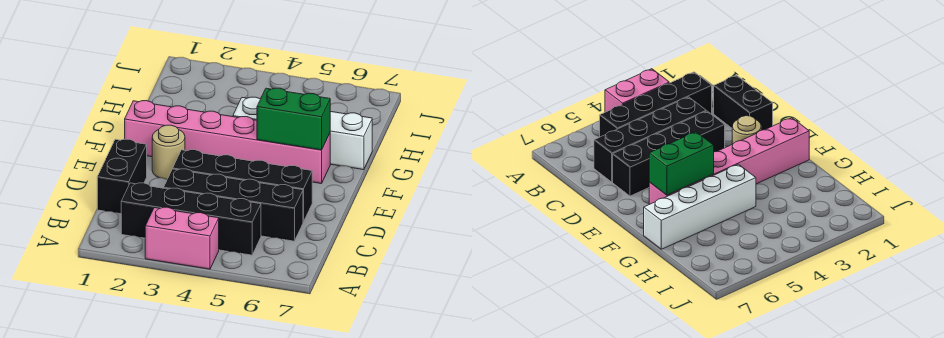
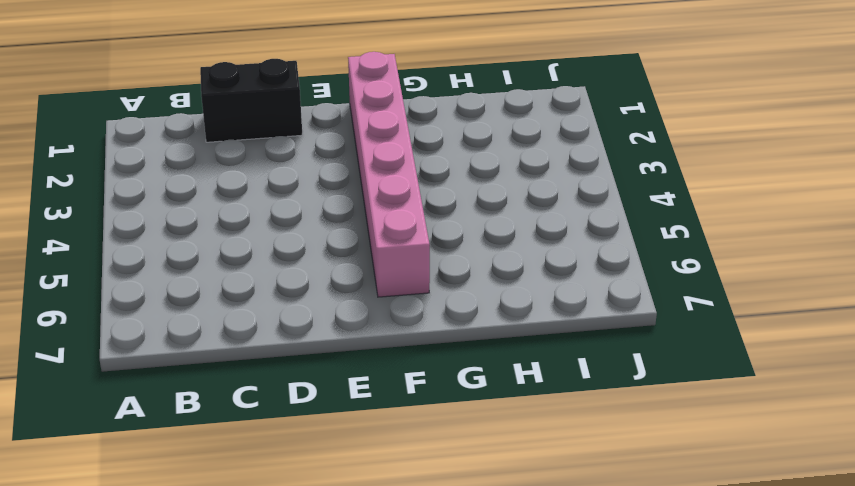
none -> pink brick A3:A4 level 1
none -> black brick B2:B5 level 1

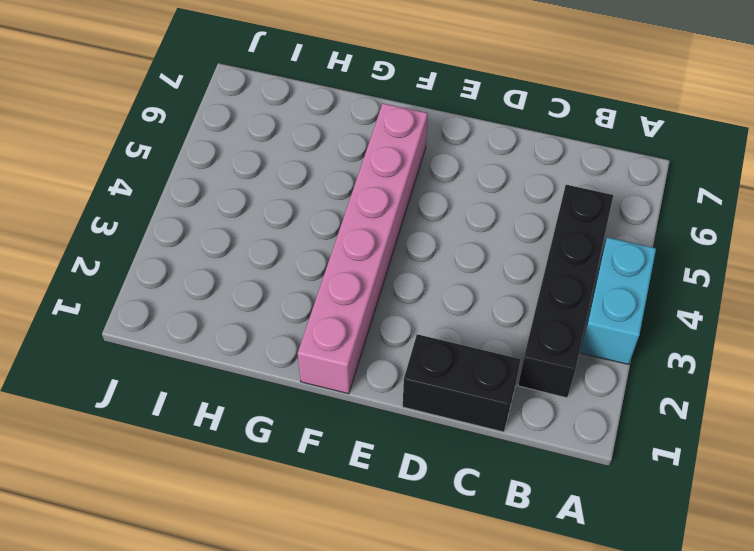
cyan brick A3:A4 level 1 -> pink brick A3:A4 level 1
none -> black brick C3:C6 level 1
none -> black brick D3:D6 level 1

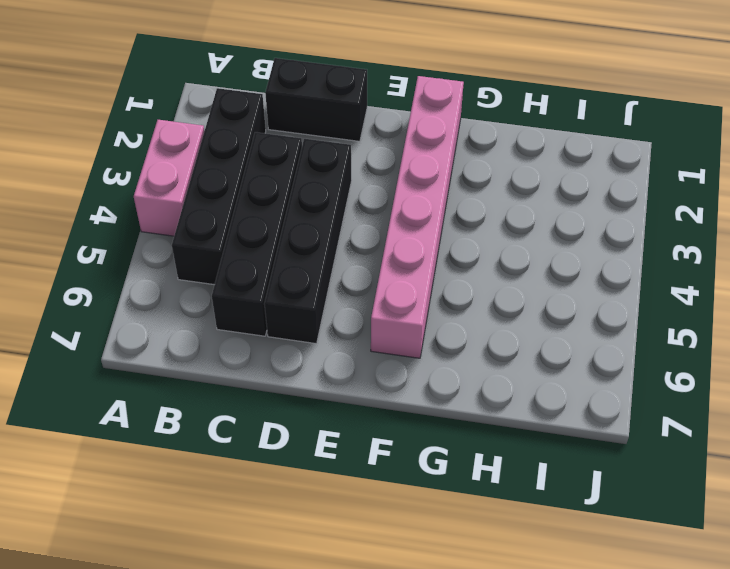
none -> tan round brick E2 level 1
none -> white brick G4:G7 level 1

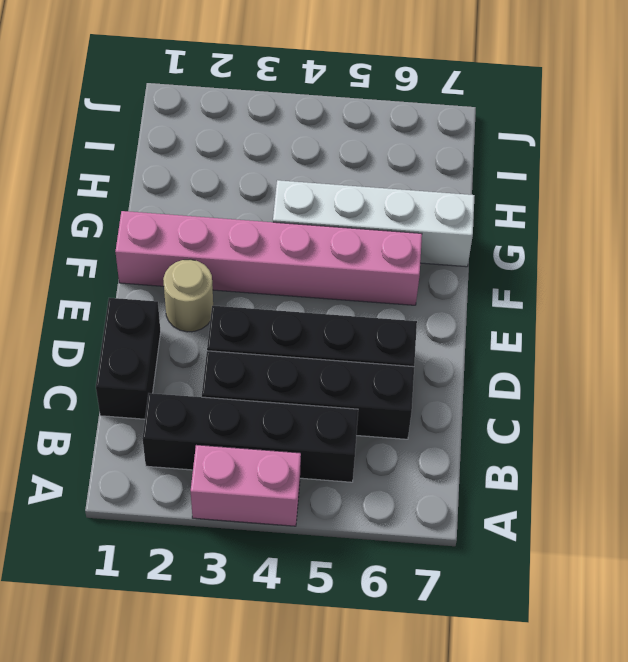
none -> green brick F5:F6 level 2

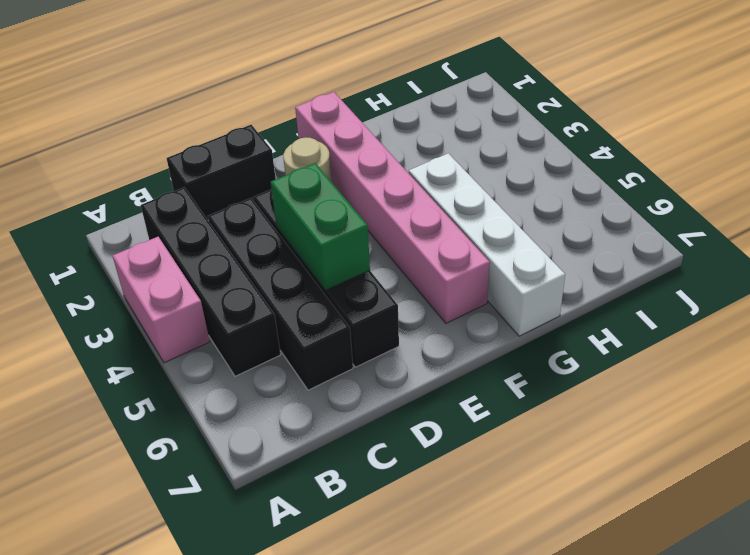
green brick D4:D5 level 2 -> green brick F5:F6 level 2

